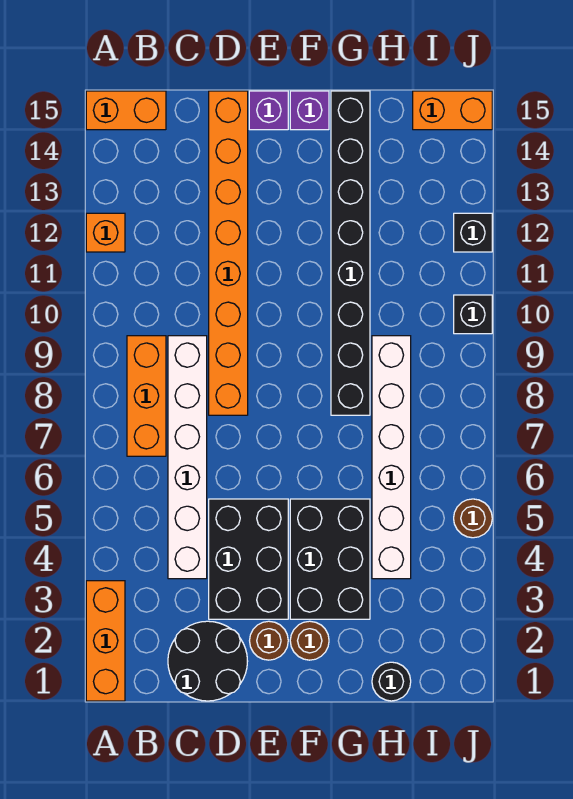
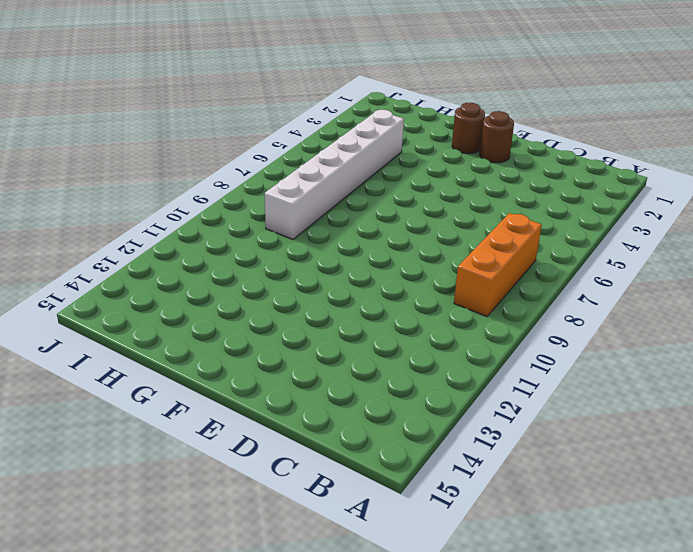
none -> orange brick A1:A3 level 1
none -> orange brick A12 level 1
none -> orange brick A15:B15 level 1

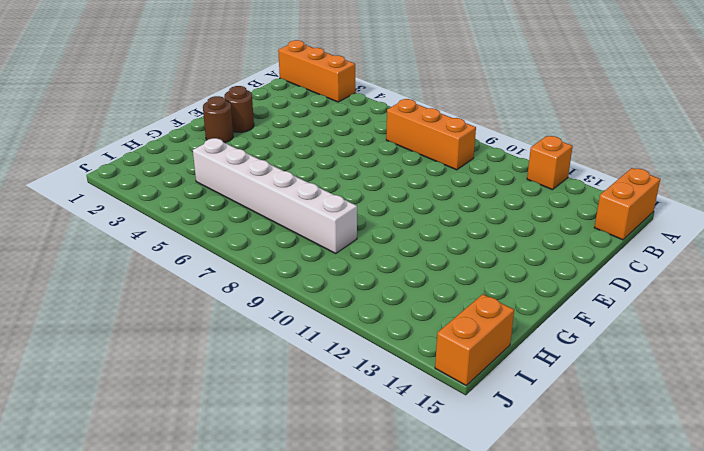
none -> black round brick C1:D2 level 1
none -> white brick C4:C9 level 1
none -> black brick D3:E5 level 1

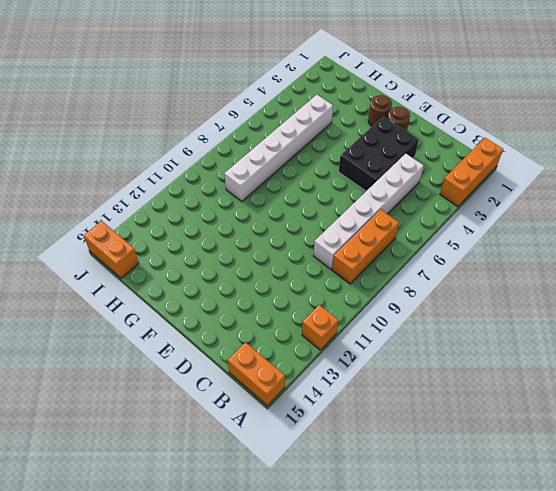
none -> black round brick C1:D2 level 1
none -> orange brick D8:D15 level 1
none -> purple brick E15 level 1

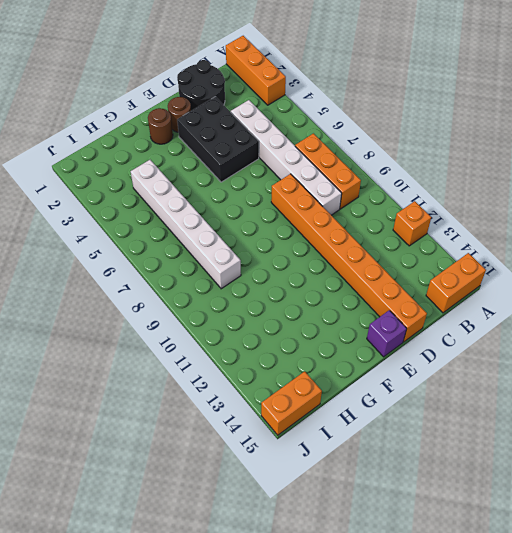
none -> black brick F3:G5 level 1
none -> purple brick F15 level 1
none -> black brick G8:G15 level 1

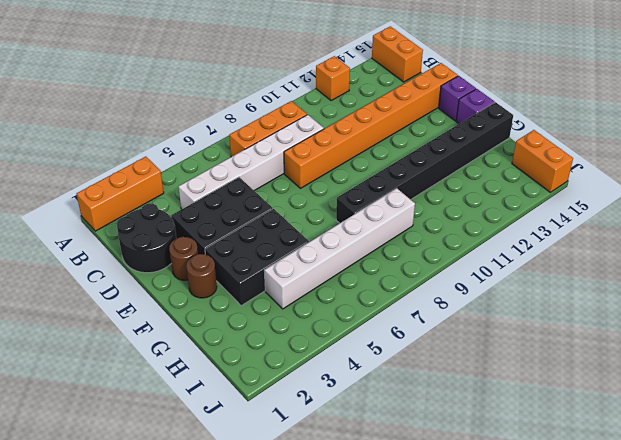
none -> black round brick H1 level 1
none -> brown round brick J5 level 1
none -> black brick J10 level 1

